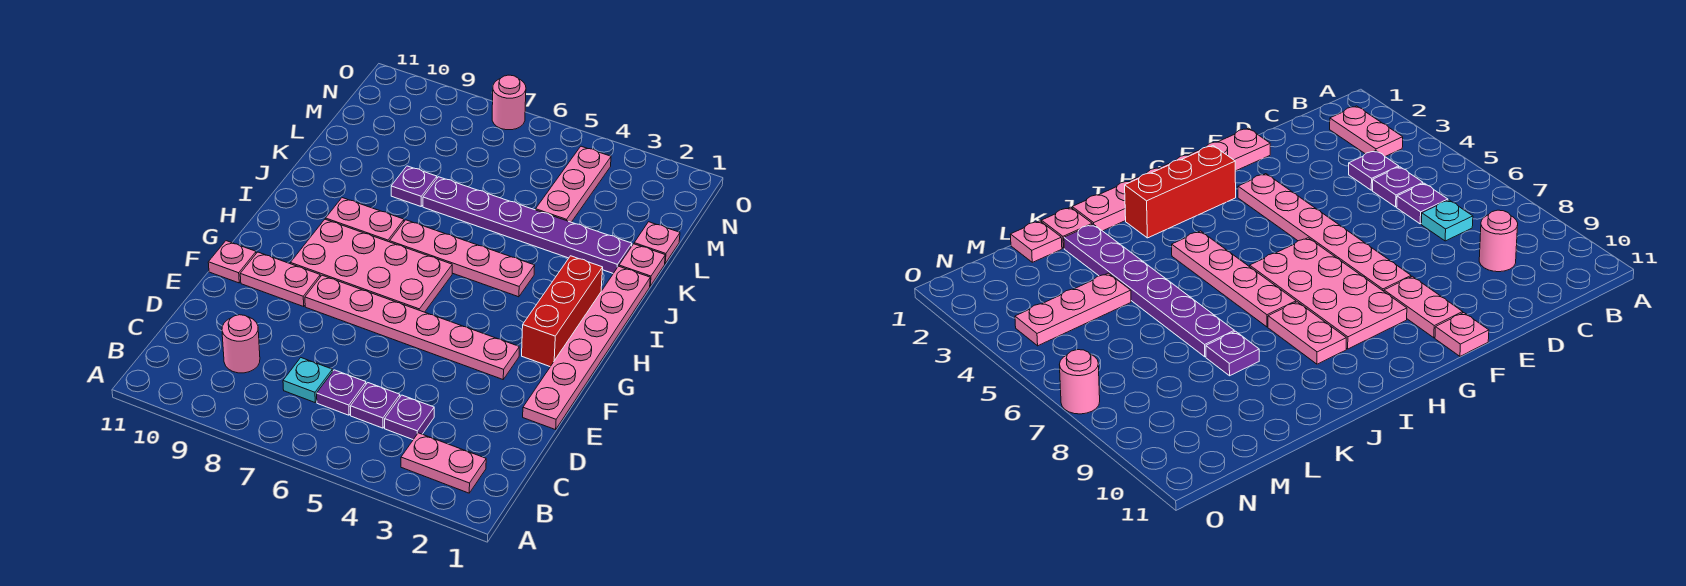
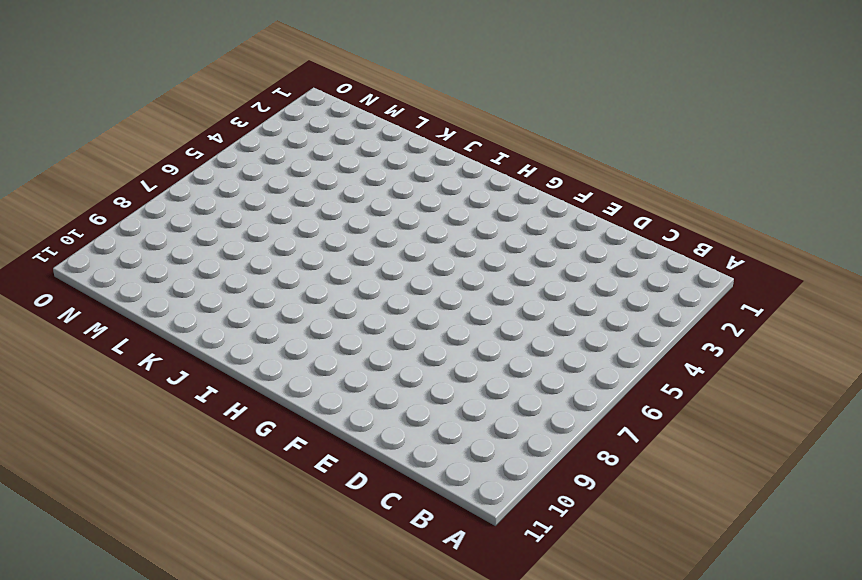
none -> pink plate B2:B3 level 1
none -> purple plate C4 level 1
none -> purple plate C5 level 1

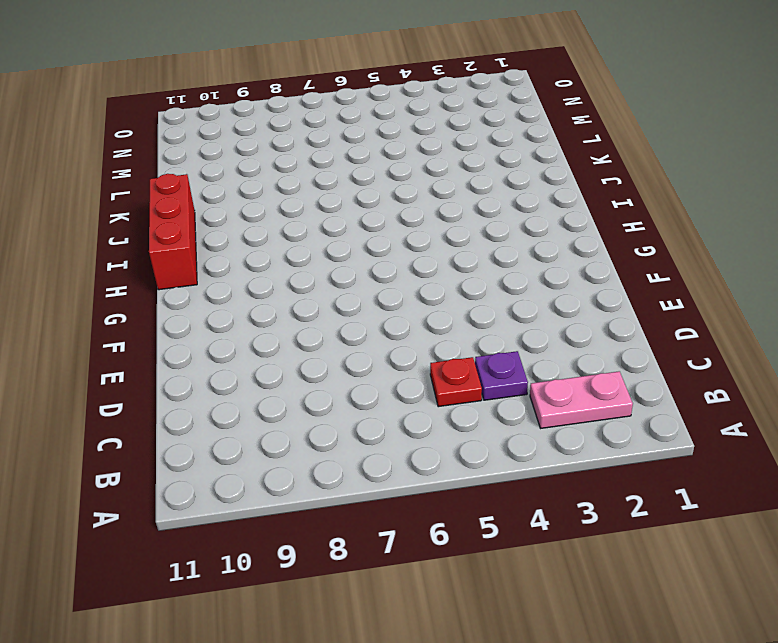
red plate C5 level 1 -> purple plate C5 level 1
red brick H11:J11 level 1 -> red brick G2:I2 level 1
none -> purple plate C6 level 1
none -> cyan plate C7 level 1
none -> pink round brick C9 level 1

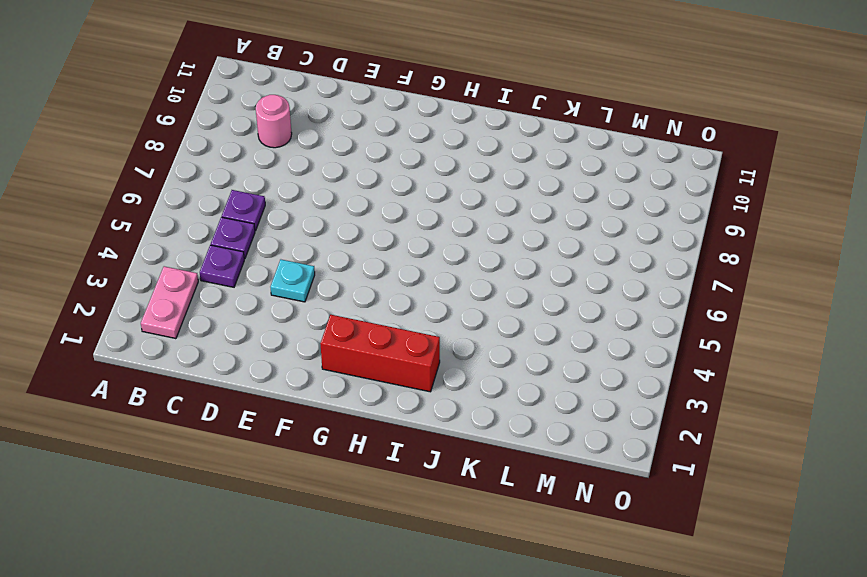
cyan plate E4 level 1 -> cyan plate C7 level 1
none -> pink plate E1:J1 level 1
none -> pink plate F3:F8 level 1
none -> pink plate F9:F10 level 1

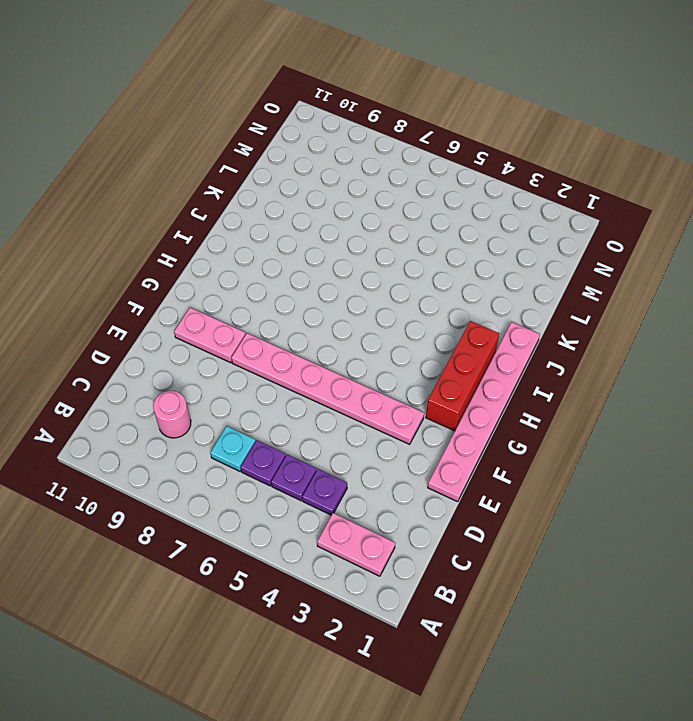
none -> pink plate F11 level 1
none -> pink plate G6:H9 level 1
none -> pink plate I4:I7 level 1

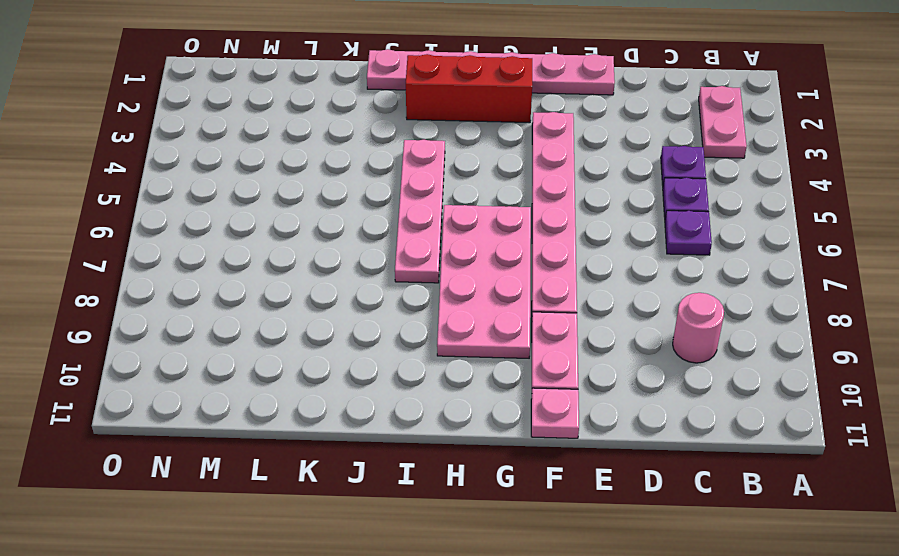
none -> cyan plate C7 level 1
none -> pink plate I8:I9 level 1
none -> pink plate K1 level 1

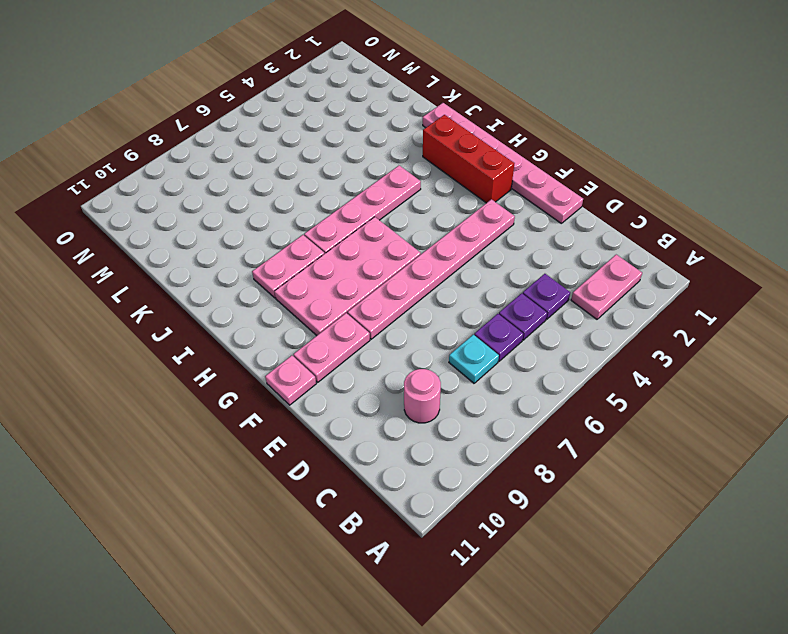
none -> pink plate K1 level 1
none -> purple plate K2:K7 level 1
none -> purple plate K8 level 1

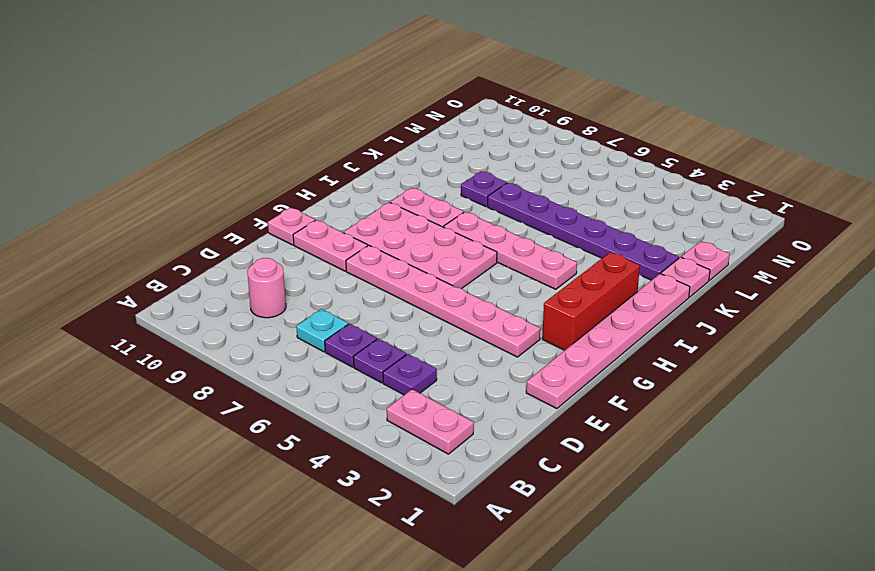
none -> pink plate L4:N4 level 1
none -> pink round brick O7 level 1

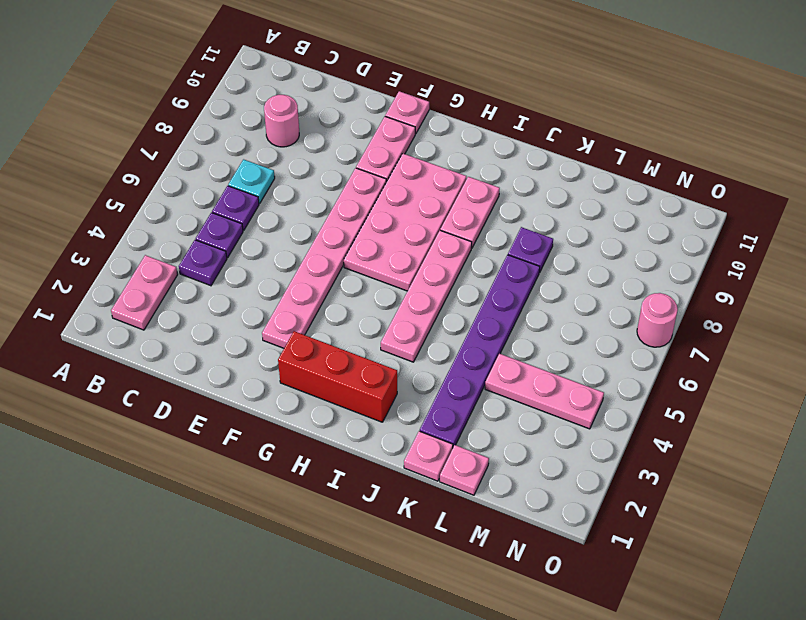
none -> pink plate E1:J1 level 1

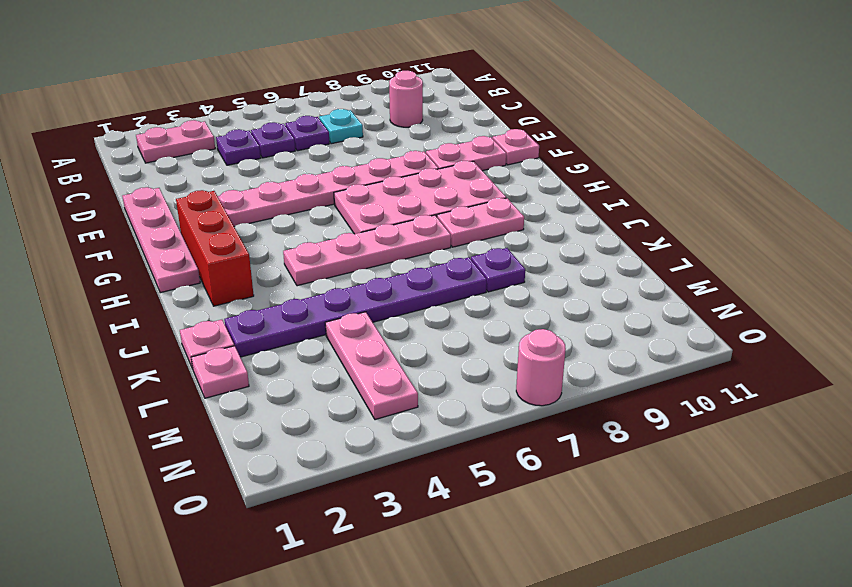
pink plate E1:H1 level 1 -> pink plate E1:J1 level 1

